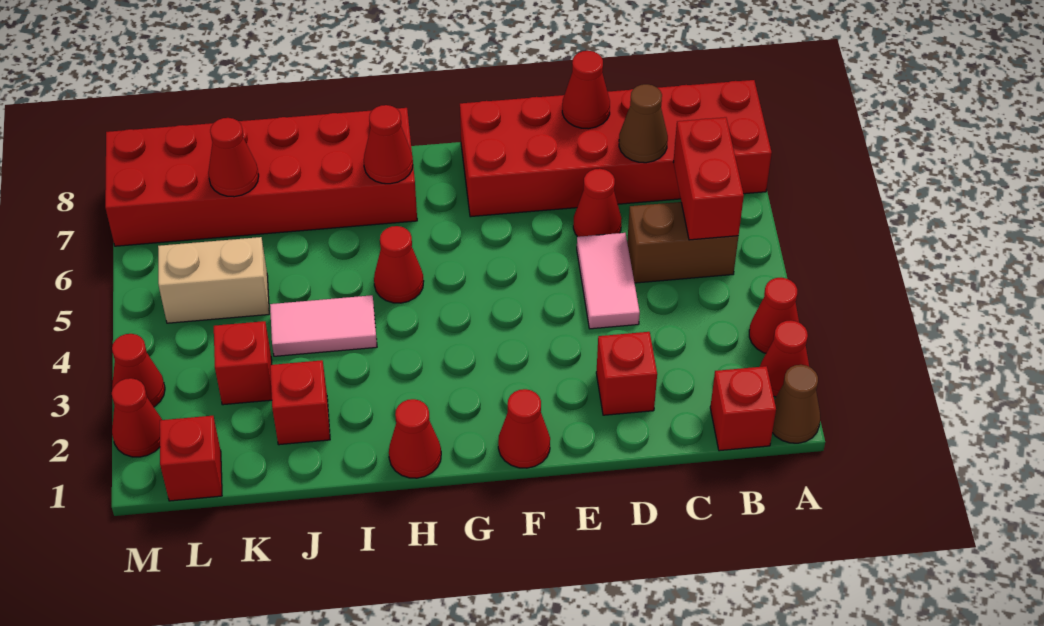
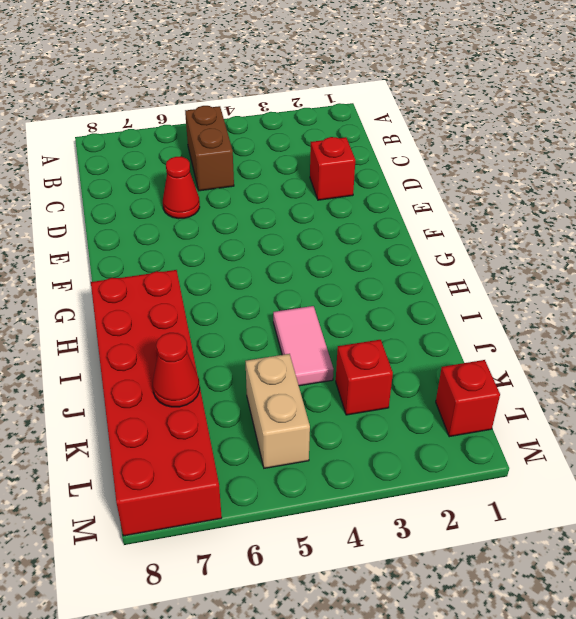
none -> brown cone A1 level 1
none -> red cone A2 level 1
none -> red cone A3 level 1

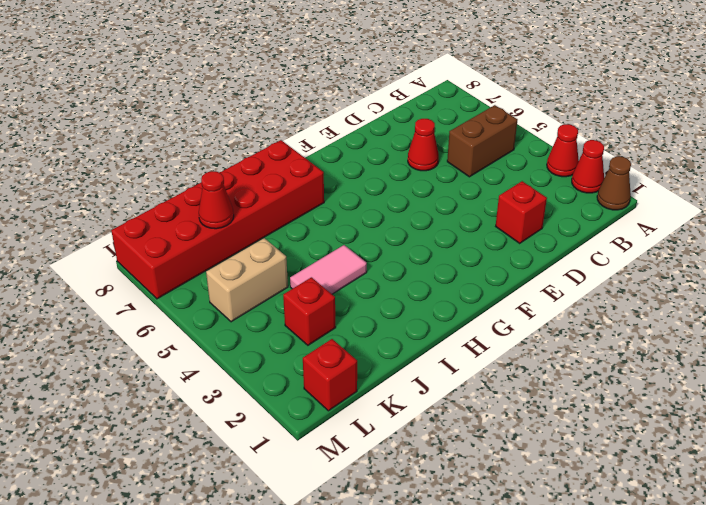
none -> red brick A7:F8 level 1
none -> red brick B1 level 1
none -> pink tile D4:D5 level 1

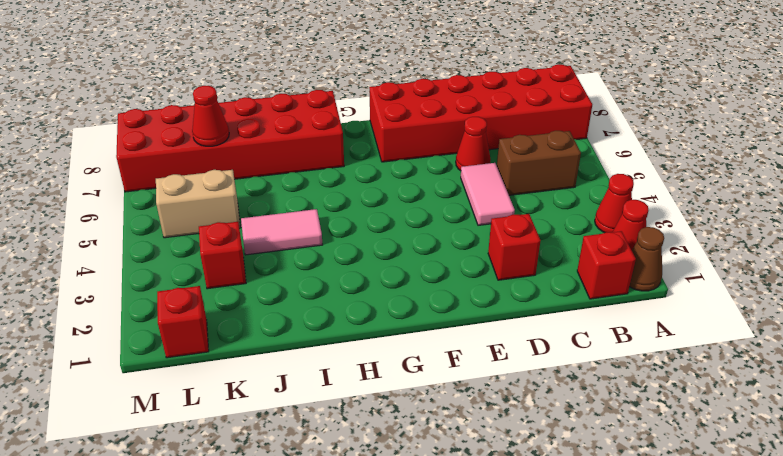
none -> red cone F1 level 1
none -> red cone H1 level 1
none -> red cone H5 level 1

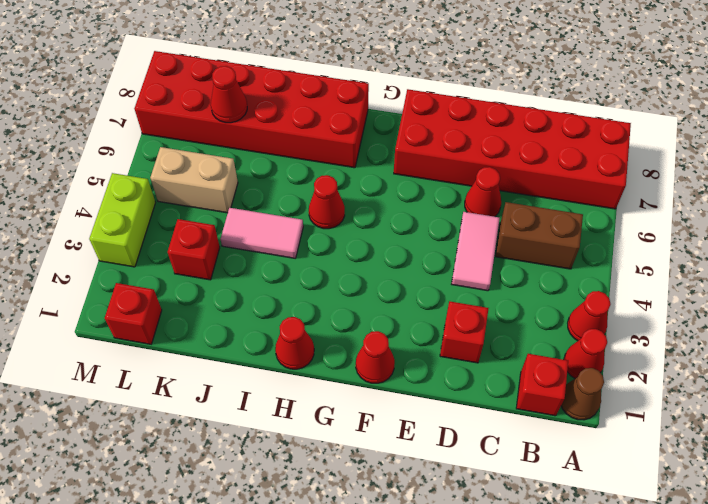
lime brick M3:M4 level 1 -> red cone M3 level 1
none -> red brick J2 level 1
none -> red cone M2 level 1
none -> red brick B5:B6 level 2

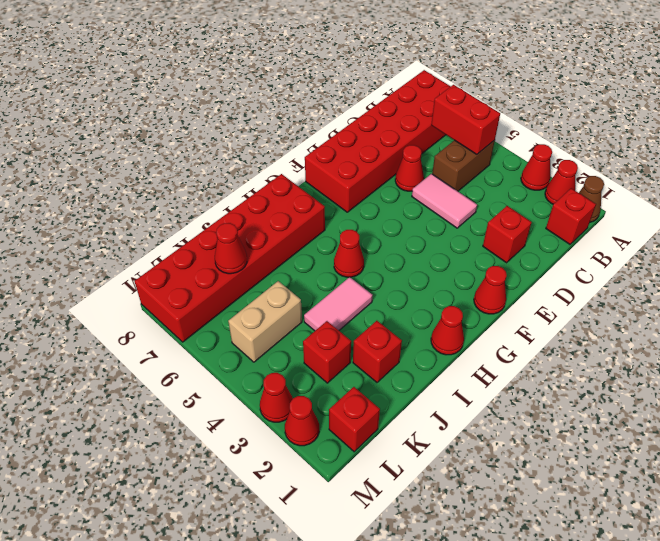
none -> brown cone C7 level 2
none -> red cone D8 level 2
none -> red cone H7 level 2

